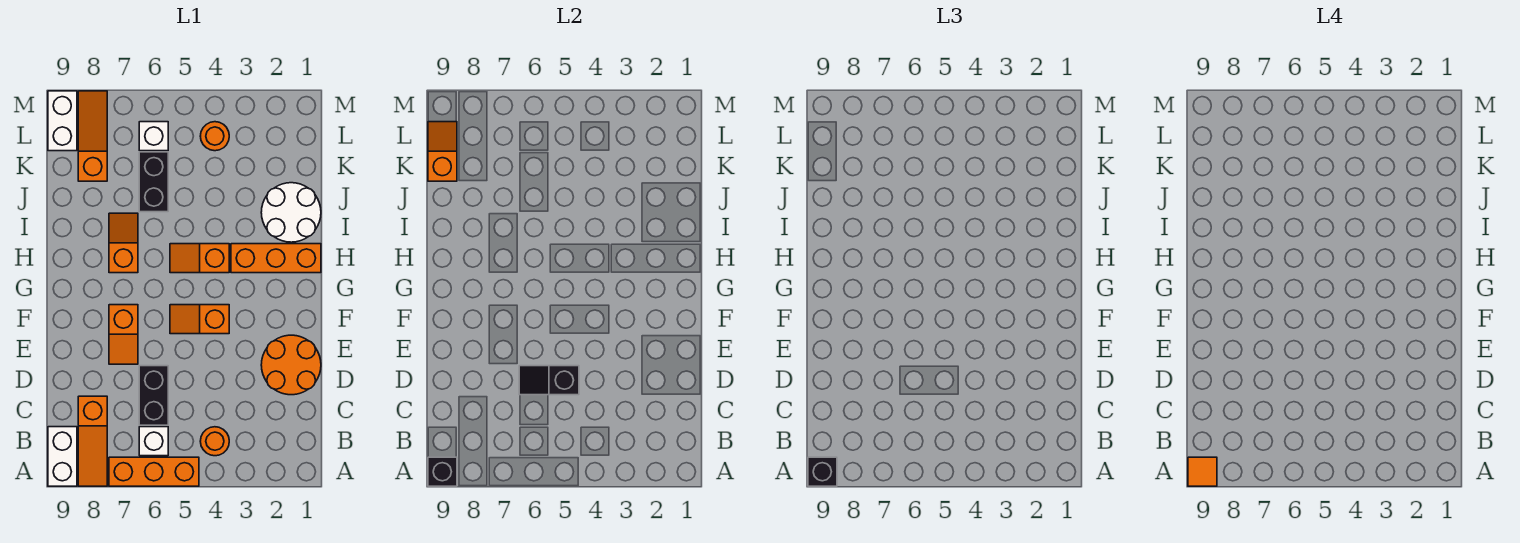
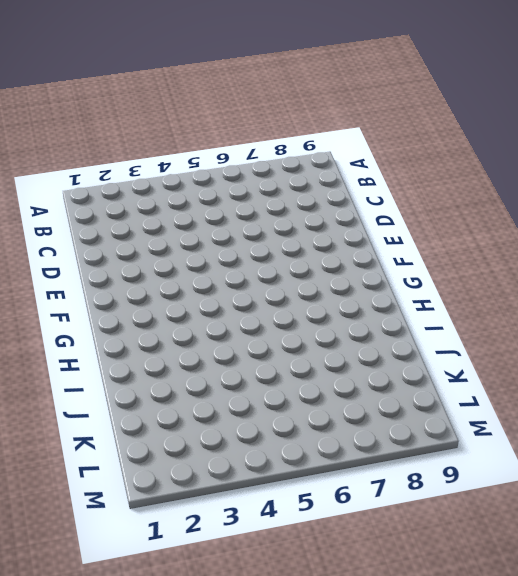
none -> orange brick A5:A7 level 1
none -> orange slope A8:C8 level 1 top C
none -> white brick A9:B9 level 1

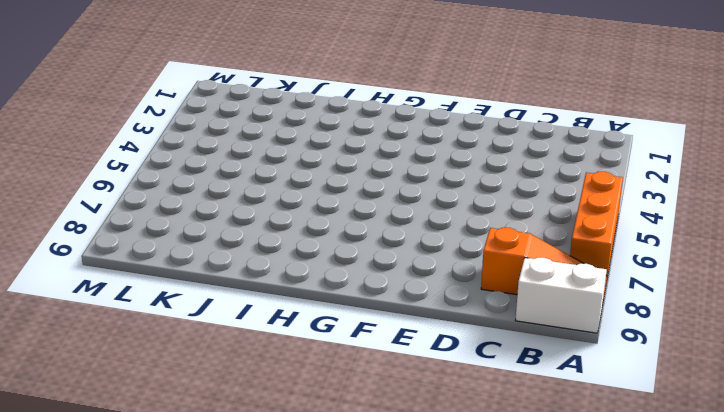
none -> orange round brick B4 level 1
none -> white brick B6 level 1
none -> black brick C6:D6 level 1

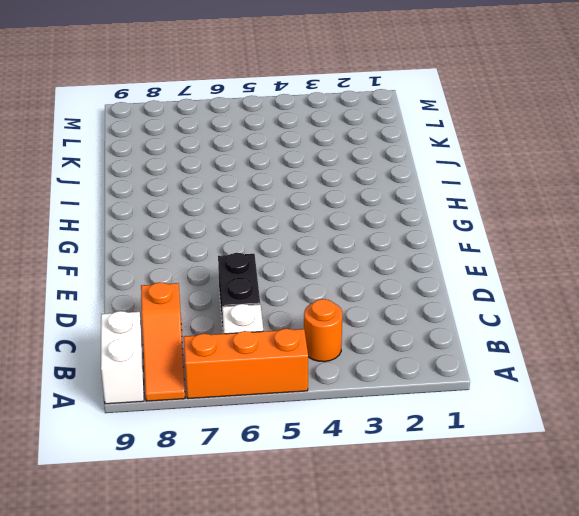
none -> orange round brick D1:E2 level 1
none -> orange slope E7:F7 level 1 top F
none -> orange slope F4:F5 level 1 top 4

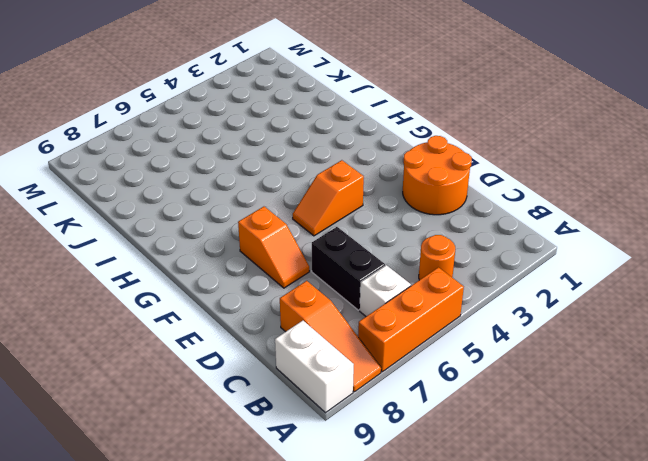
none -> orange brick H1:H3 level 1
none -> orange slope H4:H5 level 1 top 4
none -> orange slope H7:I7 level 1 top H

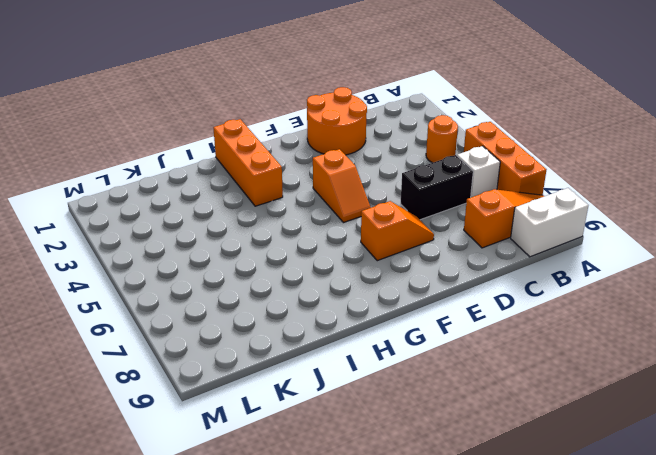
none -> orange slope H4:H5 level 1 top 4
none -> orange slope H7:I7 level 1 top H
none -> white round brick I1:J2 level 1

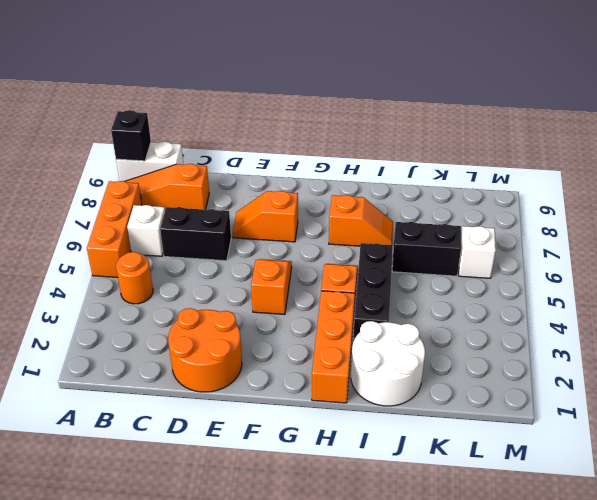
black brick I3:I5 level 1 -> none
none -> orange slope K8:M8 level 1 top K
none -> orange round brick L4 level 1
none -> white brick L9:M9 level 1

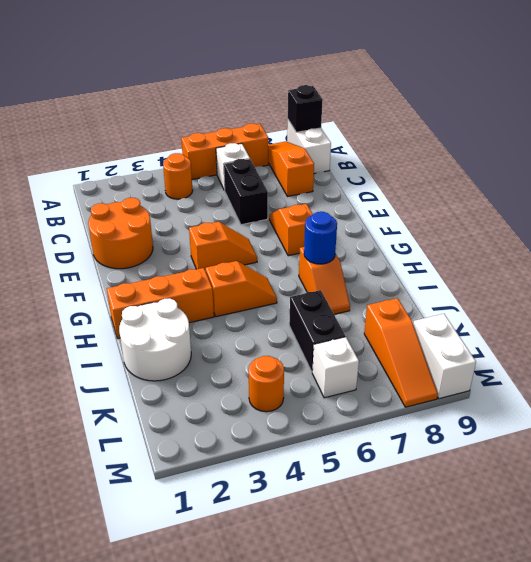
blue round brick H7 level 2 -> none
none -> black slope D5:D6 level 2 top 5
none -> orange slope K9:L9 level 2 top K
none -> black brick A9 level 3

